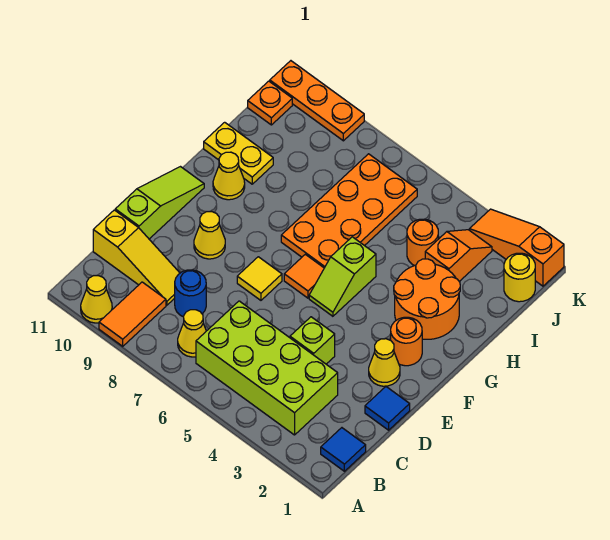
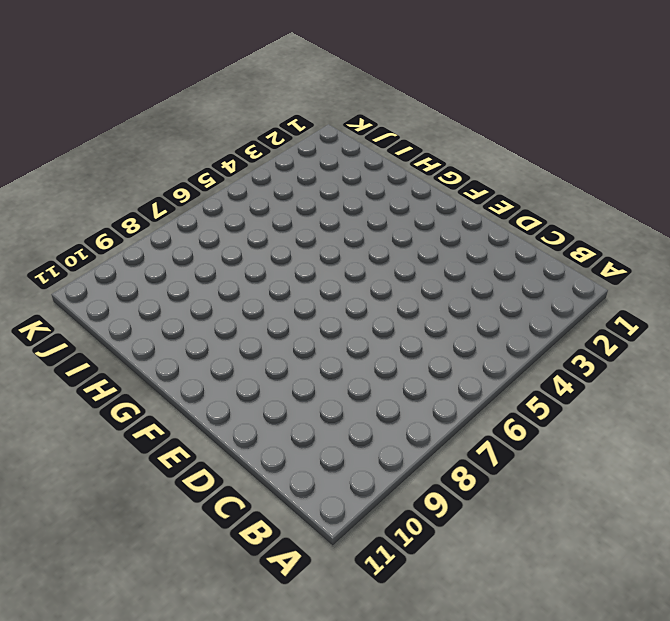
none -> orange tile A9:B9 level 1
none -> yellow cone A10 level 1
none -> blue tile B1 level 1

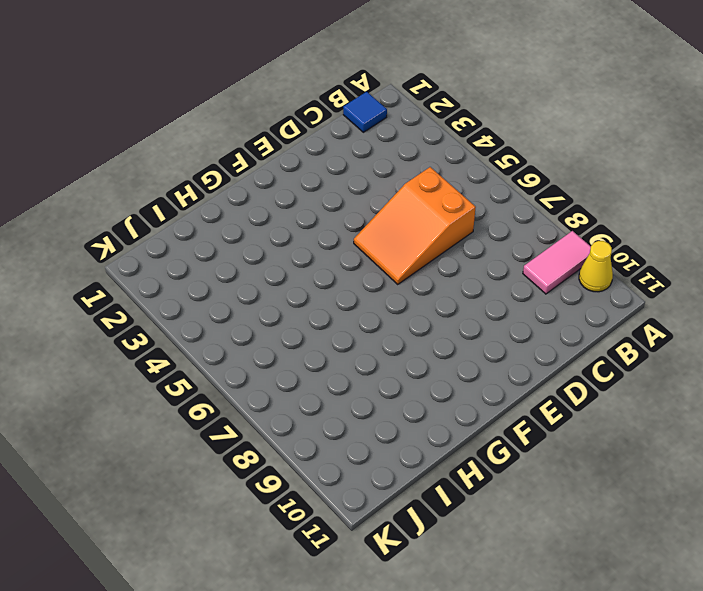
pink tile A9:B9 level 1 -> orange tile A9:B9 level 1
orange slope C5:E6 level 1 top C -> lime brick B3:C6 level 1
none -> yellow cone B7 level 1
none -> blue round brick C8 level 1
none -> yellow slope C9:C11 level 1 top 11

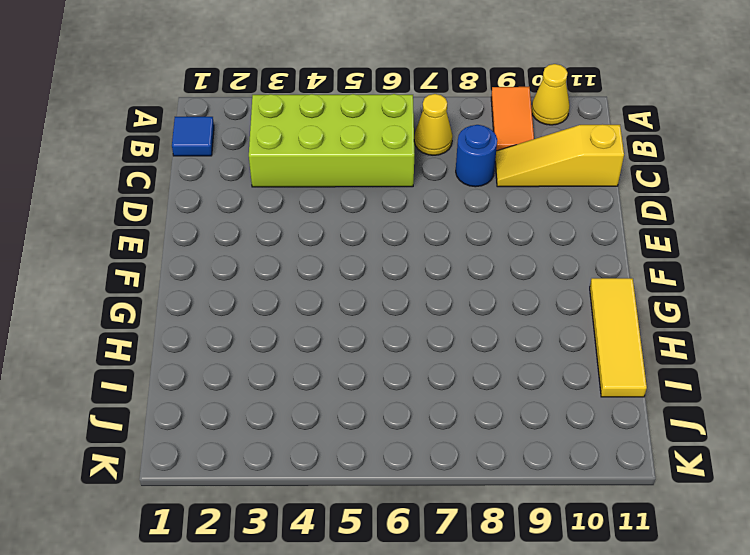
yellow tile G11:I11 level 1 -> yellow plate H10:H11 level 1
none -> blue tile D1 level 1
none -> lime brick D4 level 1
none -> lime slope D11:F11 level 1 top D

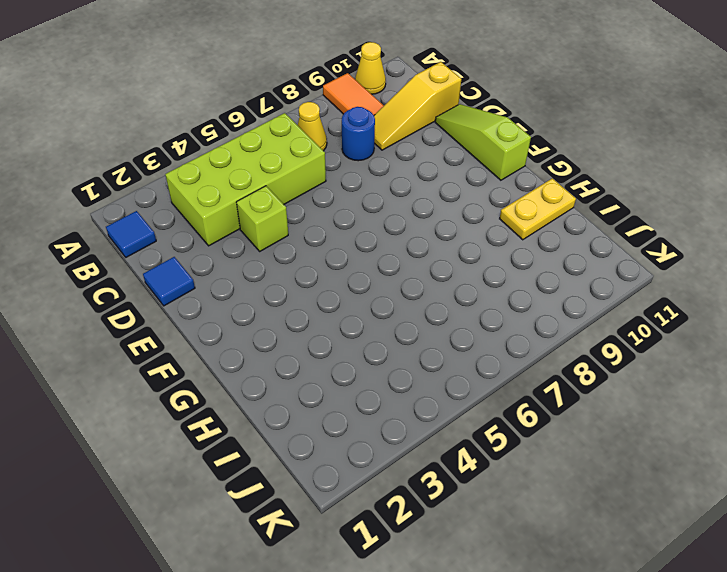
lime slope D11:F11 level 1 top F -> lime slope D11:F11 level 1 top D
none -> yellow cone E2 level 1
none -> yellow tile E7 level 1
none -> yellow cone E9 level 1

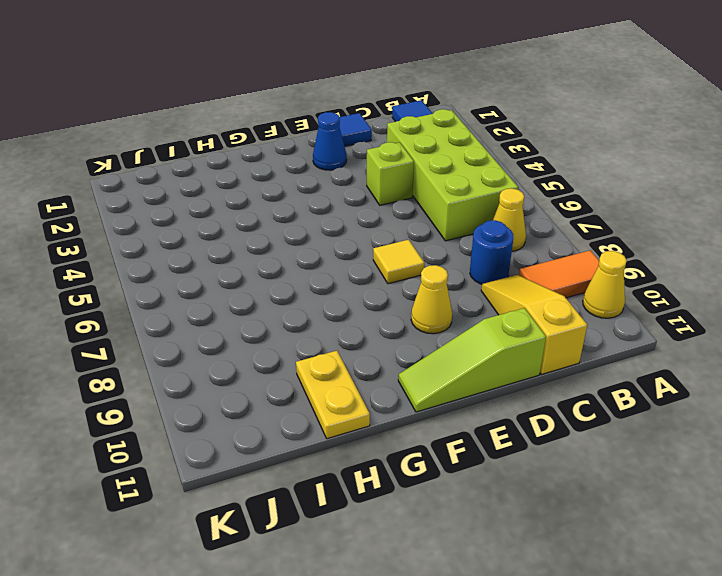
blue cone E2 level 1 -> yellow cone E2 level 1
none -> orange round brick F2 level 1
none -> lime slope F5:G5 level 1 top G
none -> orange tile F6 level 1

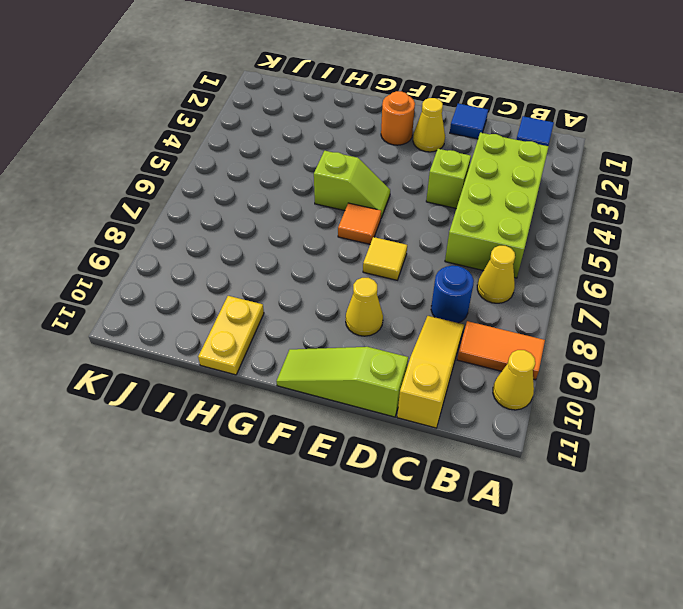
none -> orange round brick G2:H3 level 1
none -> orange plate G6:J7 level 1
none -> yellow cone G10 level 1

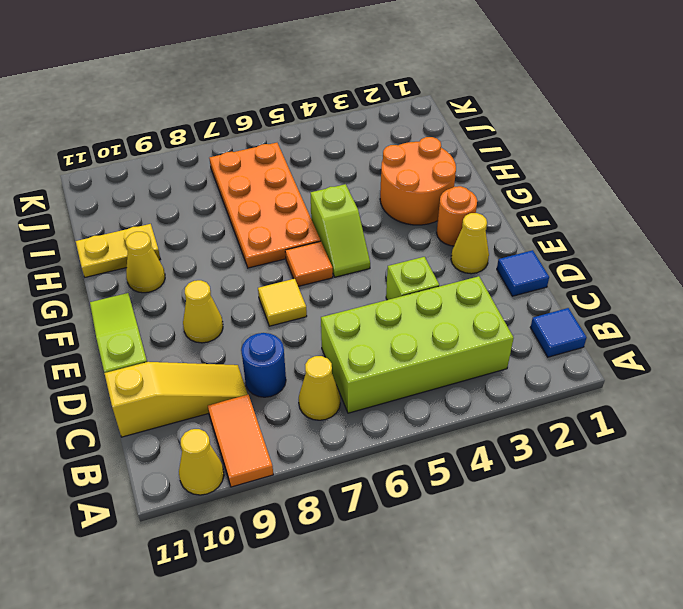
none -> orange slope I3:J3 level 1 top I
none -> orange round brick I4 level 1
none -> yellow round brick J1 level 1

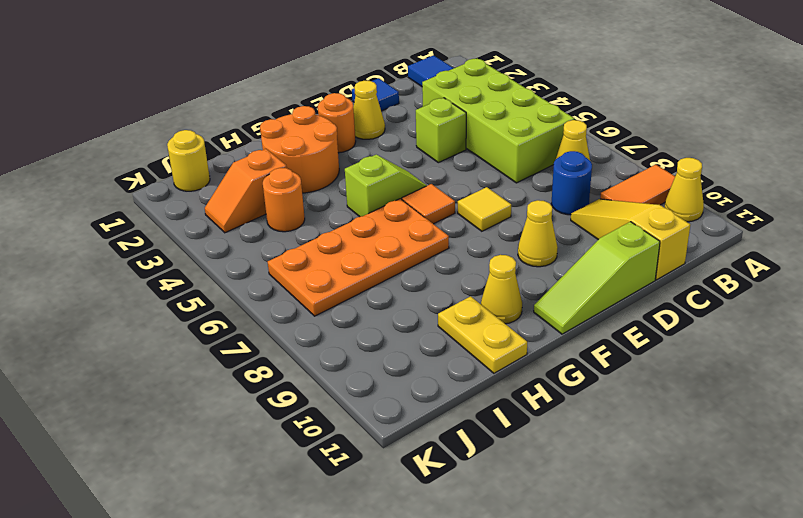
none -> orange plate J11 level 1
none -> orange slope K1:K3 level 1 top 1
none -> orange plate K9:K11 level 1

